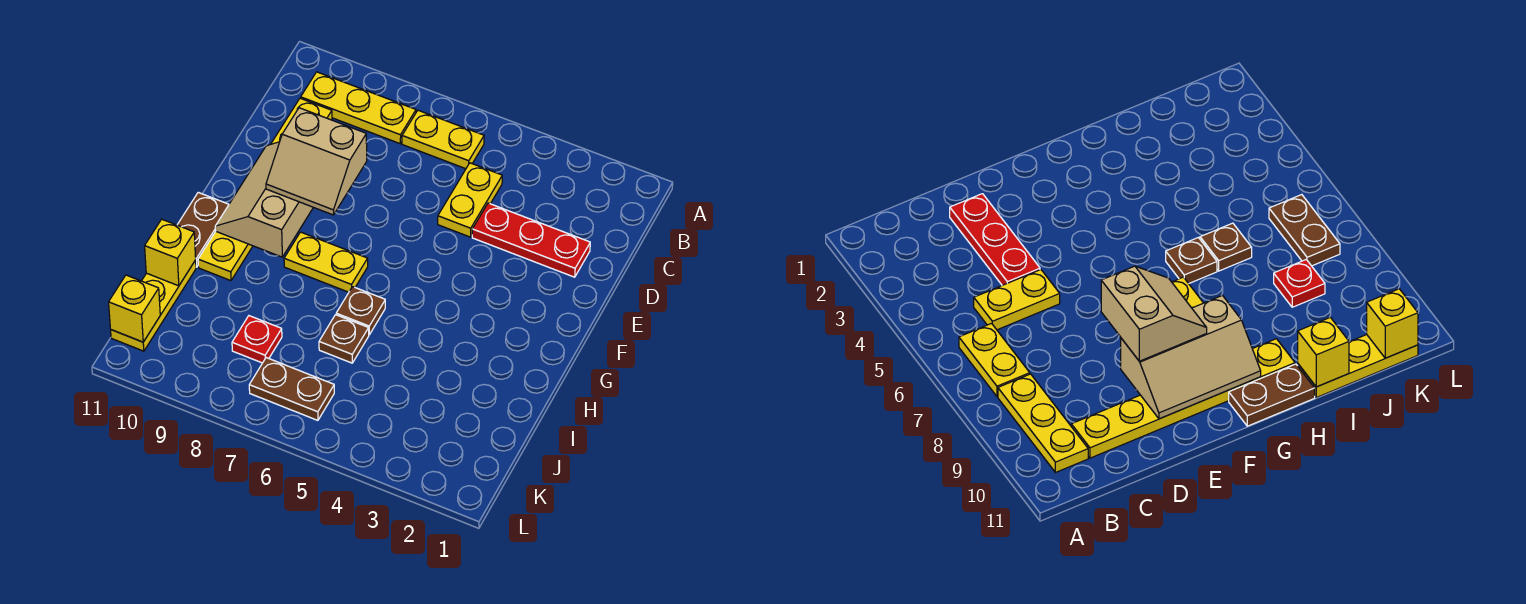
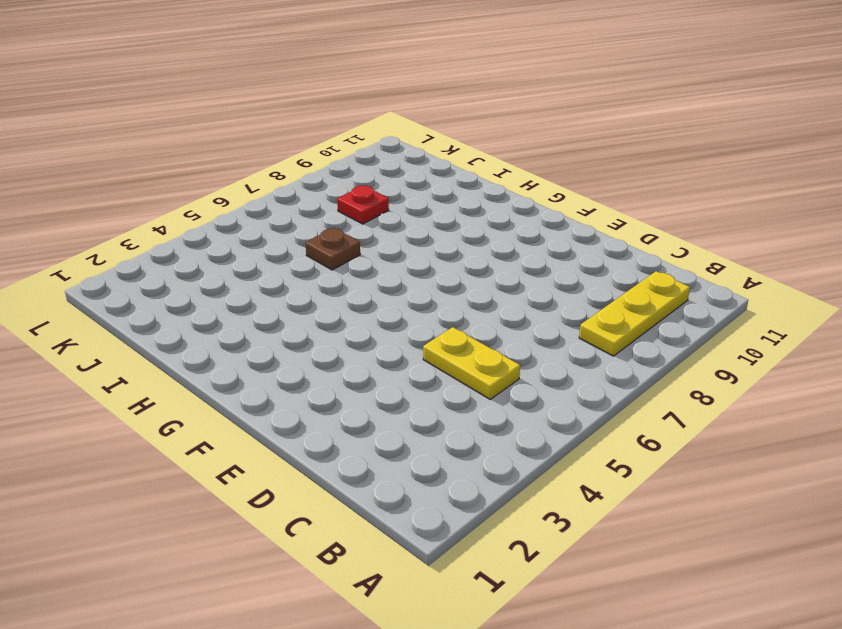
none -> yellow plate B6:B7 level 1
none -> yellow plate C10:H10 level 1
none -> red plate D2:D4 level 1

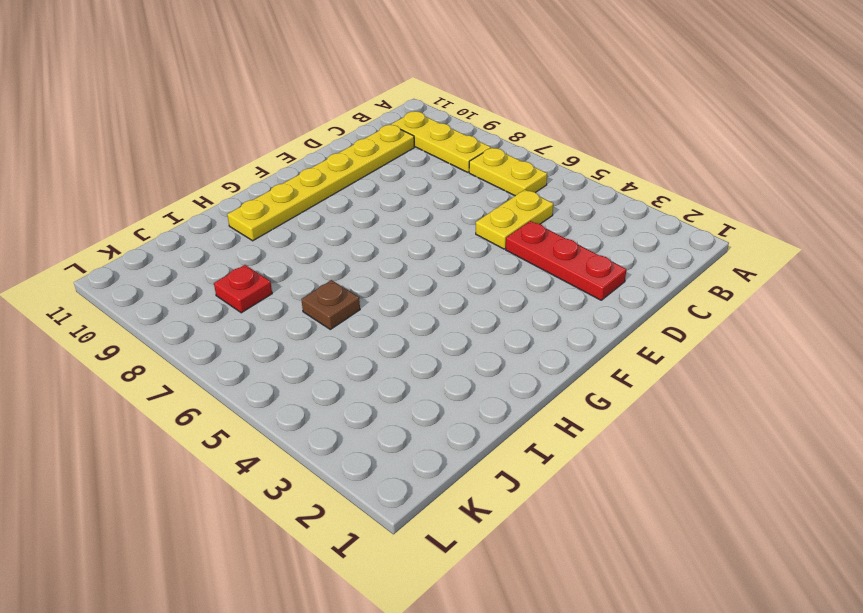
none -> yellow plate G7:G8 level 1
none -> brown plate G11:H11 level 1
none -> brown plate H6 level 1

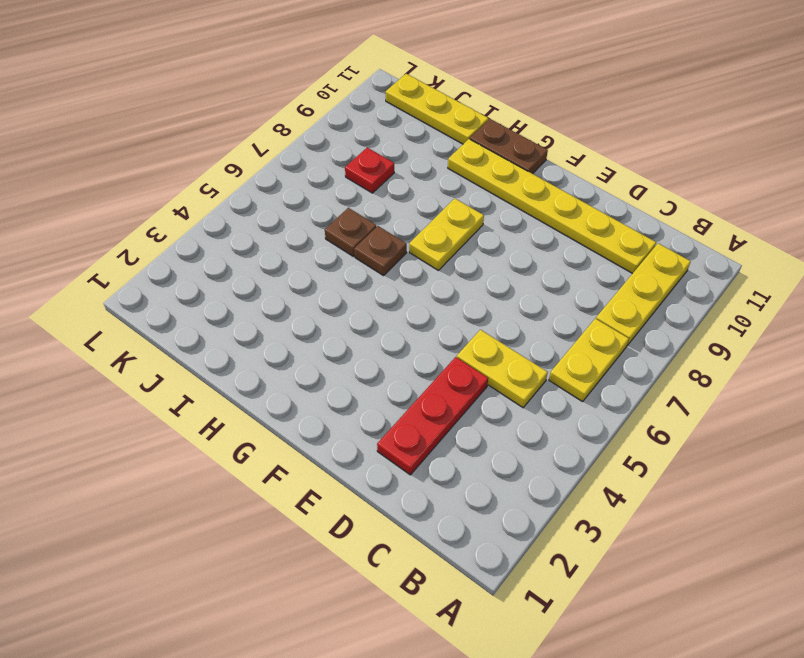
none -> brown plate K6:K7 level 1
none -> tan slope E9:G10 level 2 top 9
none -> yellow brick I11 level 2

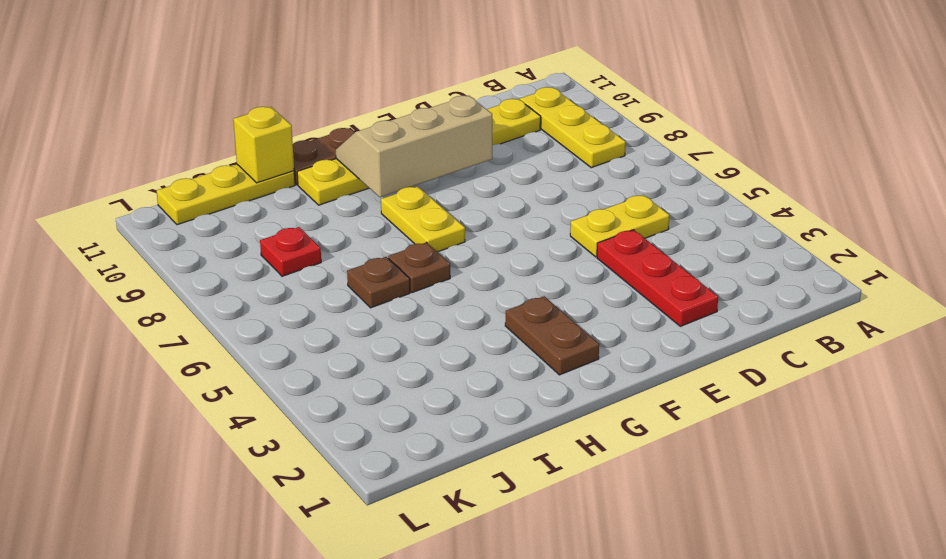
brown plate G2:G3 level 1 -> brown plate K6:K7 level 1
none -> yellow plate B6:B7 level 1
none -> yellow brick K11 level 2
none -> tan slope E8:F9 level 3 top E

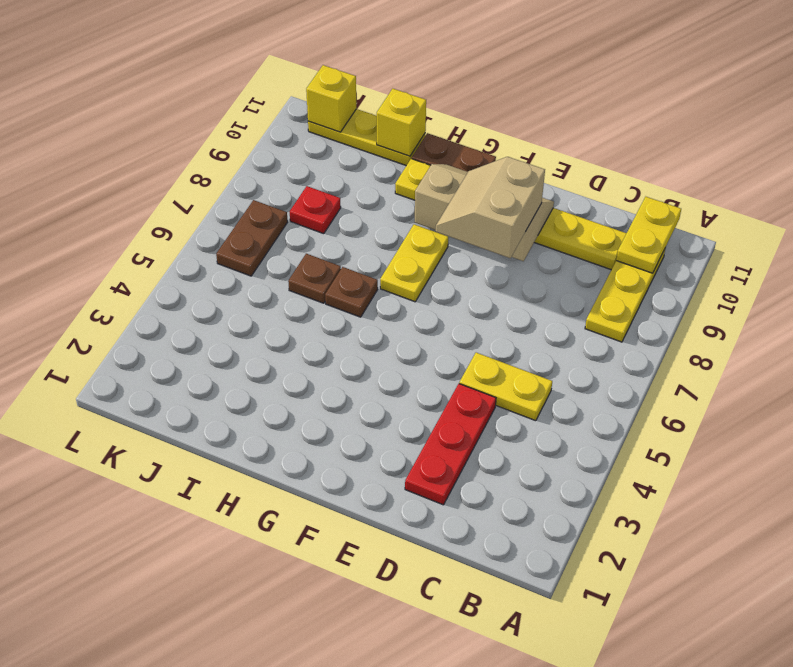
yellow plate B10:B11 level 2 -> yellow plate B6:B7 level 1

